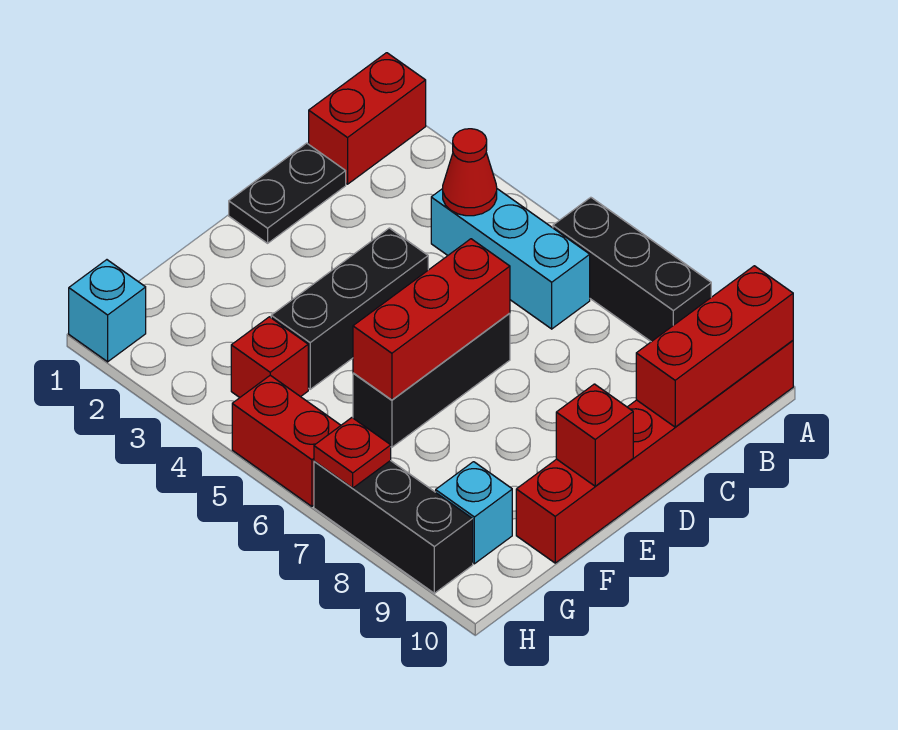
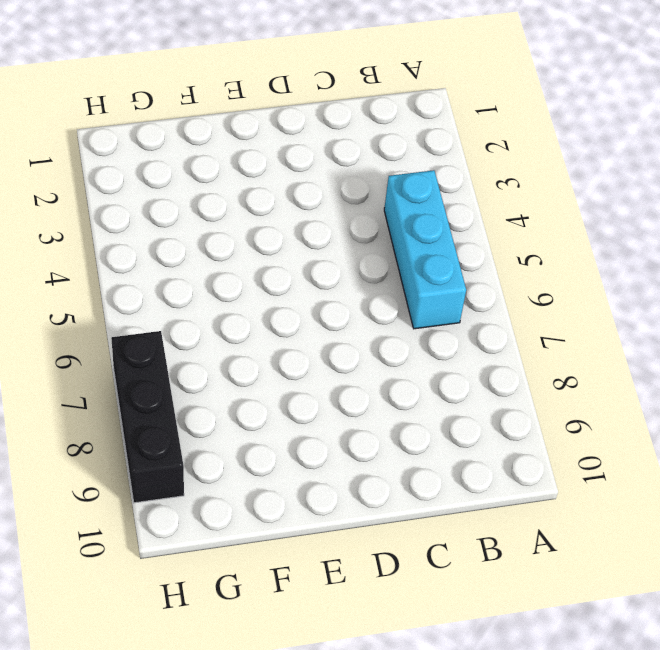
none -> red brick A1:B1 level 1
none -> black brick A6:A8 level 1
none -> red brick A10:F10 level 1

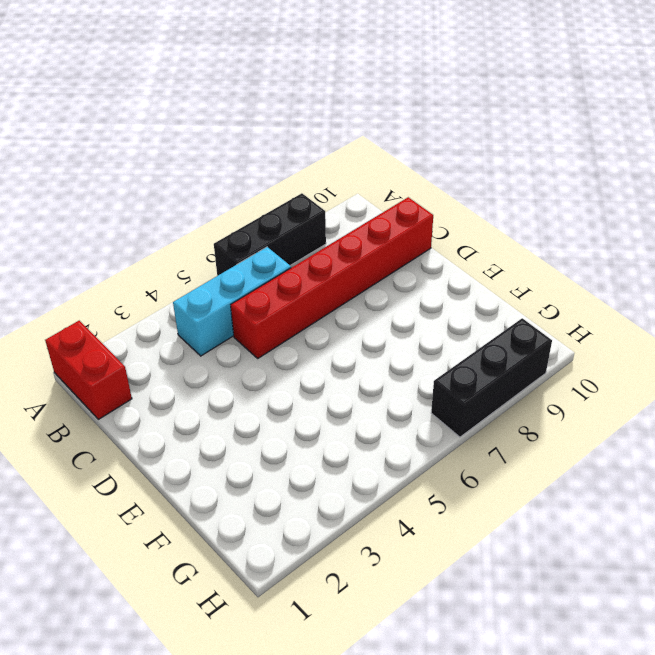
red brick C5:C10 level 1 -> red brick A10:F10 level 1
none -> black plate C1:D1 level 1
none -> black brick D4:F4 level 1
none -> black brick D6:F6 level 1

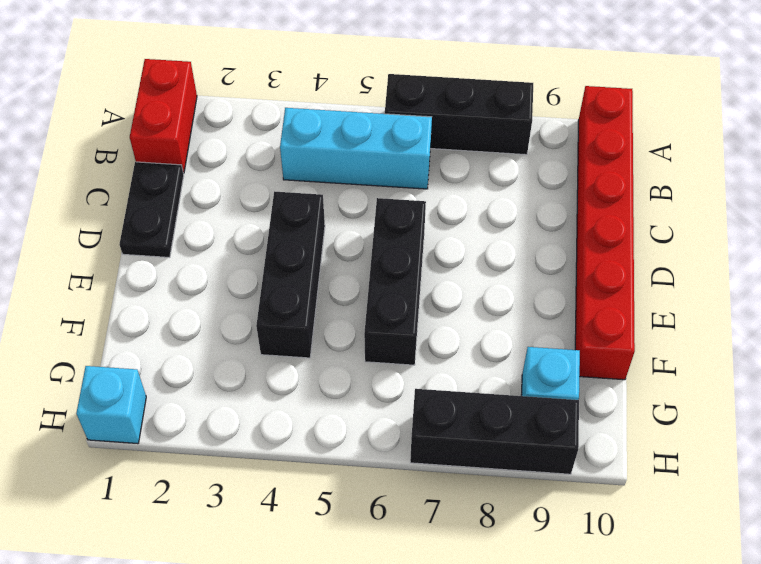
none -> red brick G4 level 1
none -> red brick H5:H6 level 1
none -> red brick A10:C10 level 2

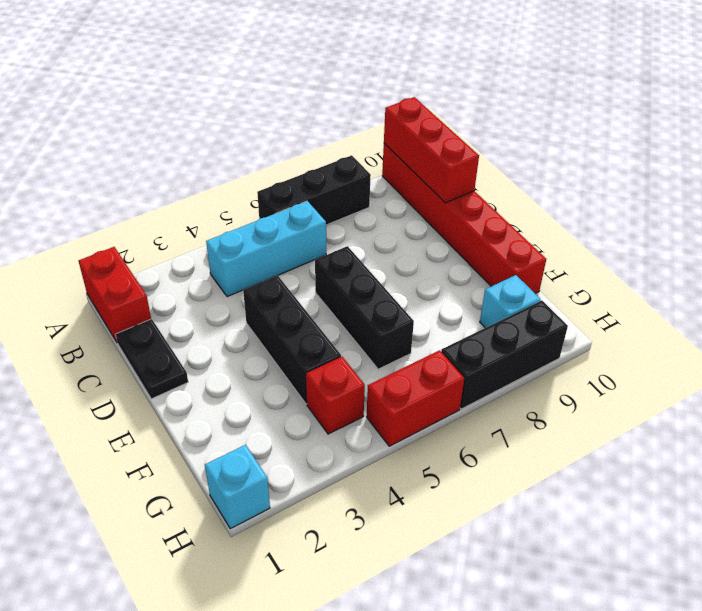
none -> red cone B4 level 2
none -> red brick D6:F6 level 2
none -> red brick E10 level 2

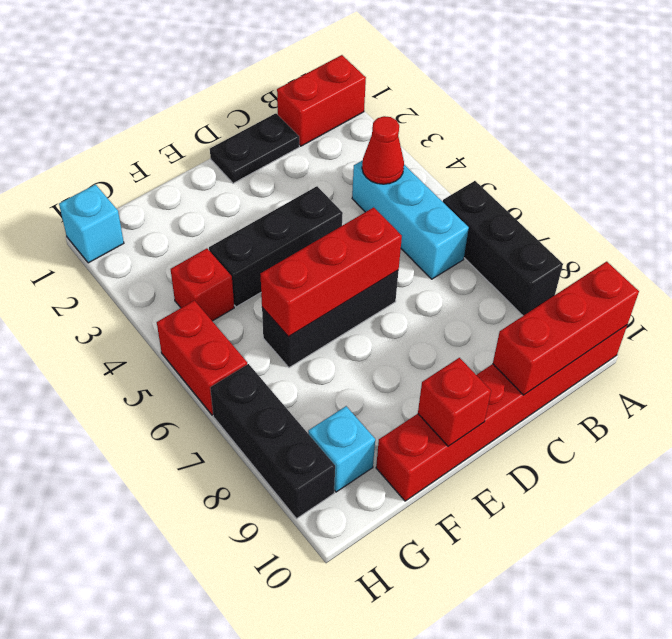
none -> red plate H7 level 2

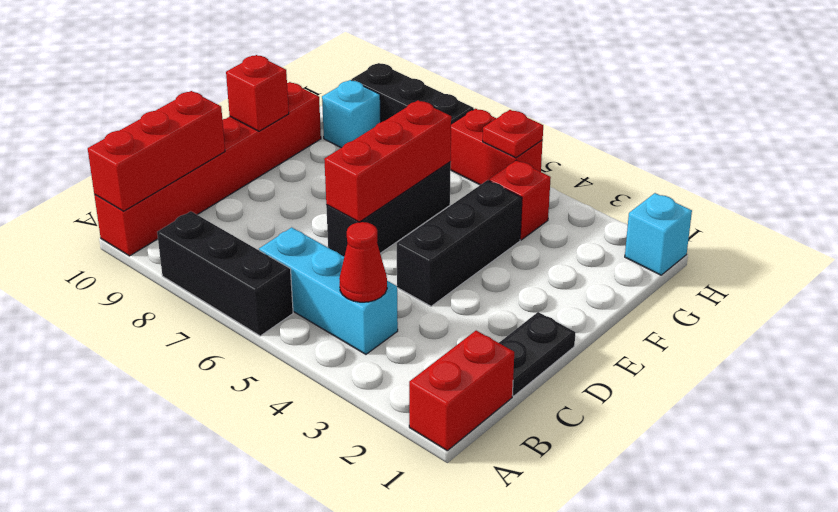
red plate H5 level 2 -> red plate H7 level 2

